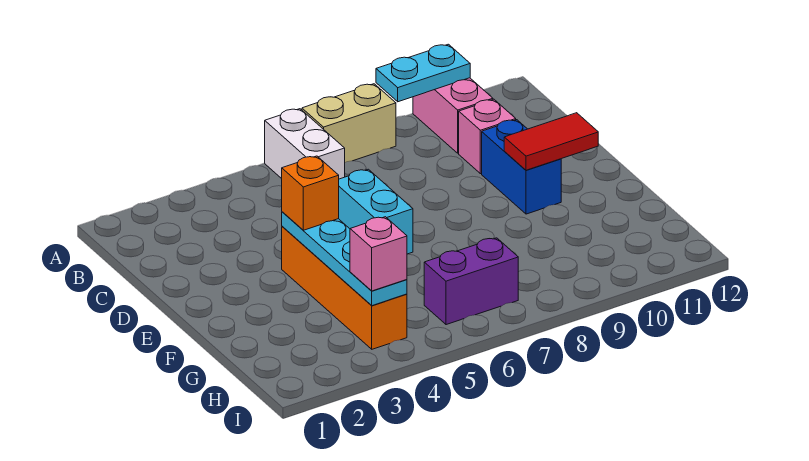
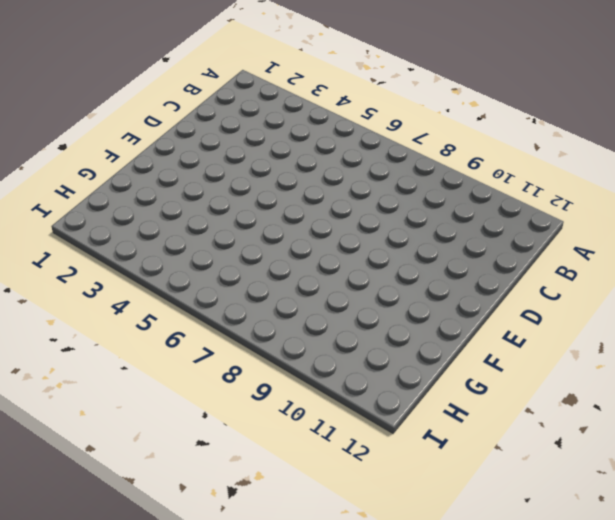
none -> white brick A6:B6 level 1
none -> tan brick A7:A8 level 1
none -> pink brick A10:B10 level 1

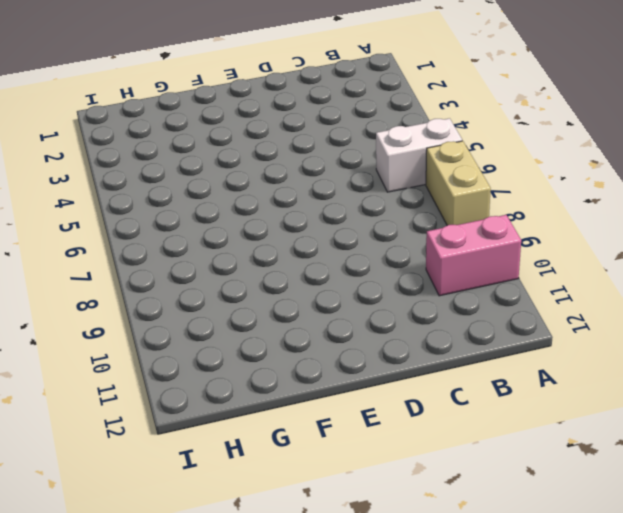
none -> pink brick C10 level 1
none -> cyan brick D6:E6 level 1
none -> blue brick D10:E10 level 1

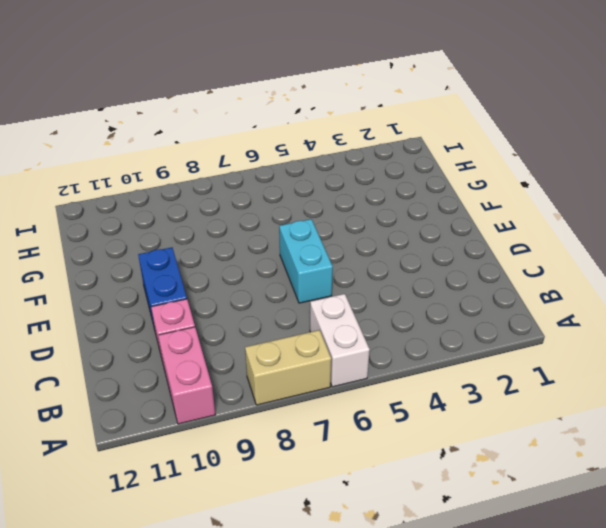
none -> orange brick E4:H4 level 1
none -> purple brick H6:H7 level 1
none -> cyan plate A9:A10 level 2

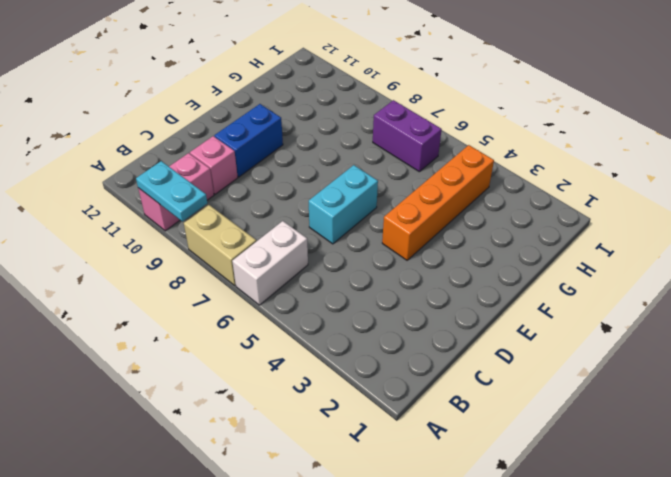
none -> cyan plate E4:H4 level 2
none -> red tile E10:E11 level 2
none -> orange brick E4 level 3

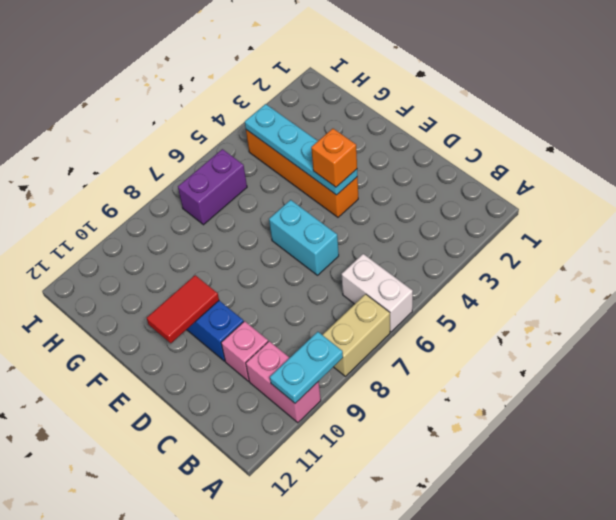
none -> pink brick H4 level 3

